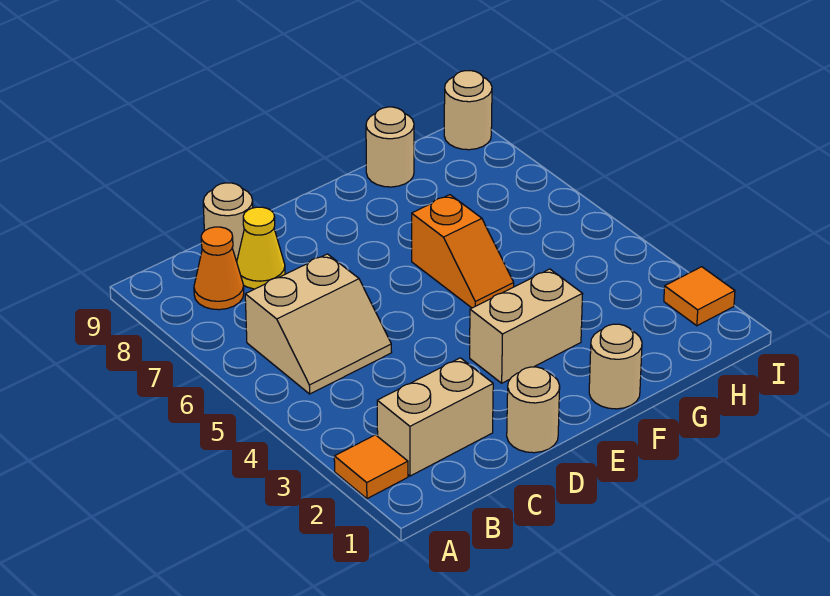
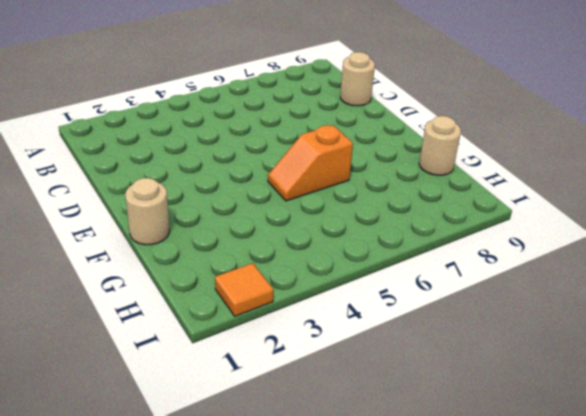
none -> orange tile A2 level 1
none -> tan brick B2:C2 level 1
none -> tan slope B5:C6 level 1 top 6

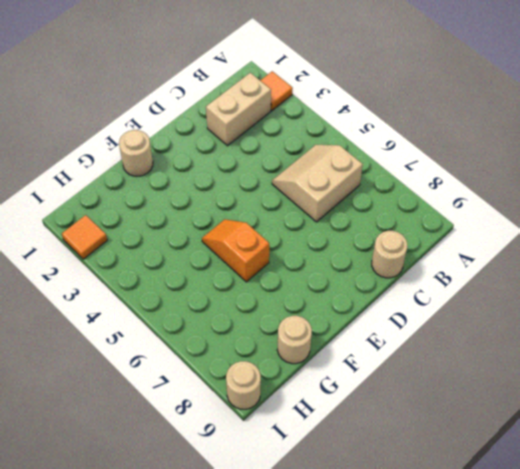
none -> orange cone B8 level 1
none -> yellow cone C8 level 1
none -> tan round brick D1 level 1

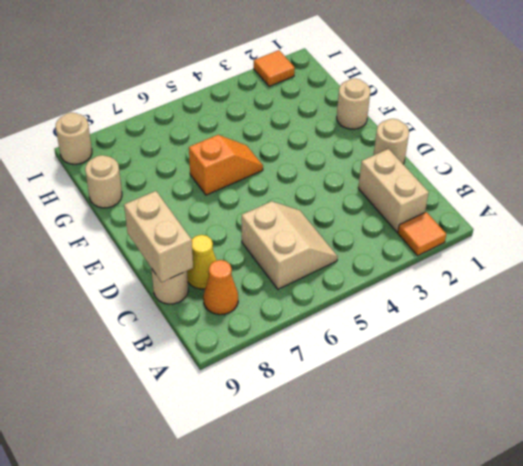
tan brick C9:D9 level 2 -> tan brick E3:F3 level 1

